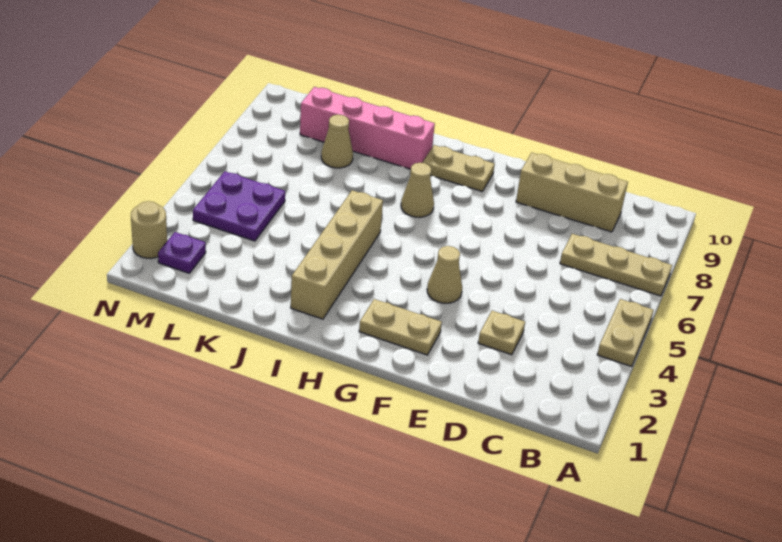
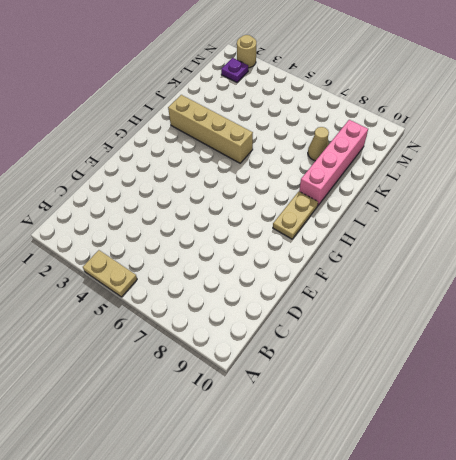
none -> tan plate A7:C7 level 1
none -> tan brick C9:E9 level 1
none -> tan plate D3 level 1

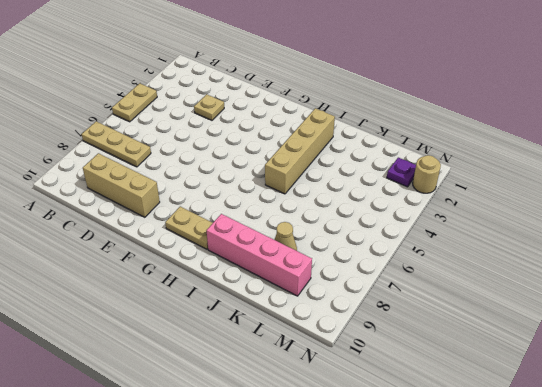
none -> tan plate F2:G2 level 1
none -> tan cone F4 level 1
none -> tan cone H7 level 1

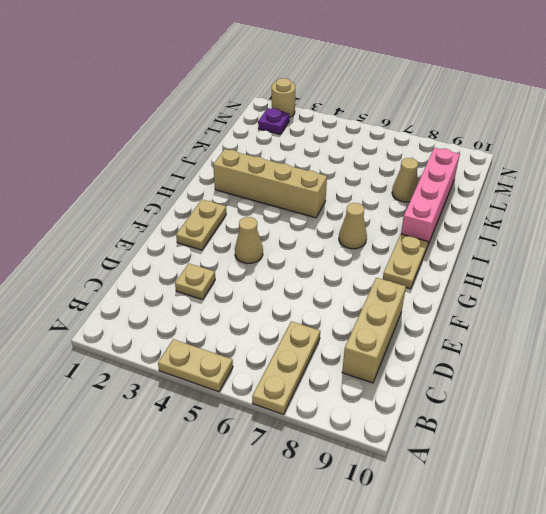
none -> purple plate L4:M5 level 1

